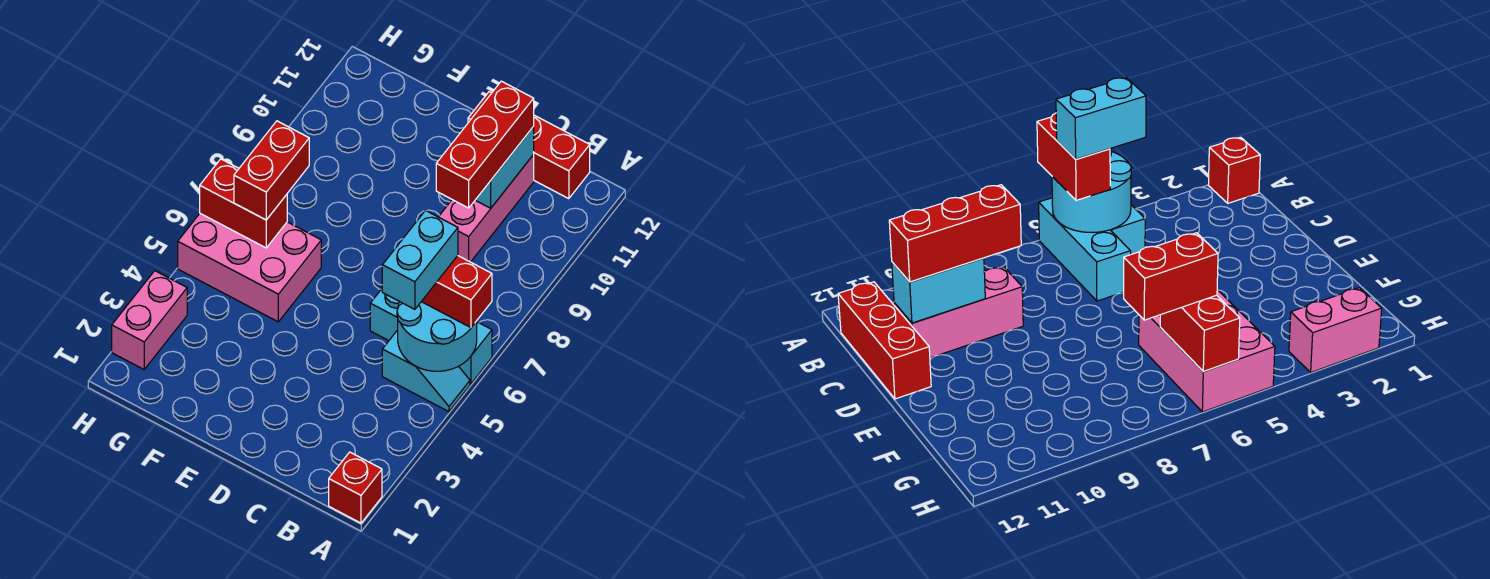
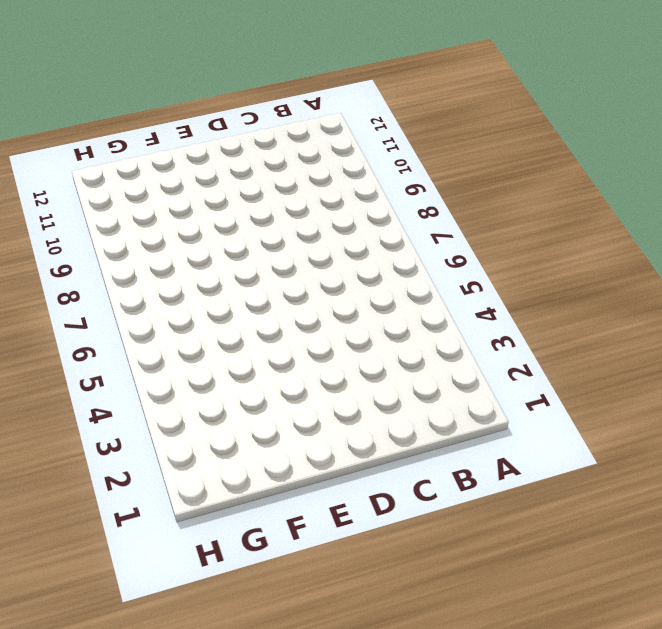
none -> red brick A1 level 1
none -> cyan slope A5:B5 level 1 top B
none -> cyan brick A6:C6 level 1

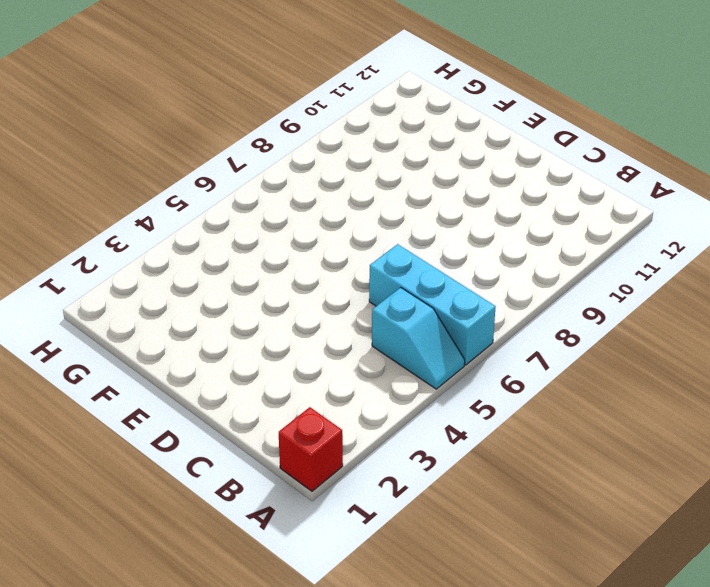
none -> red brick B12:D12 level 1
none -> pink brick C9:C11 level 1
none -> pink brick F5:H6 level 1

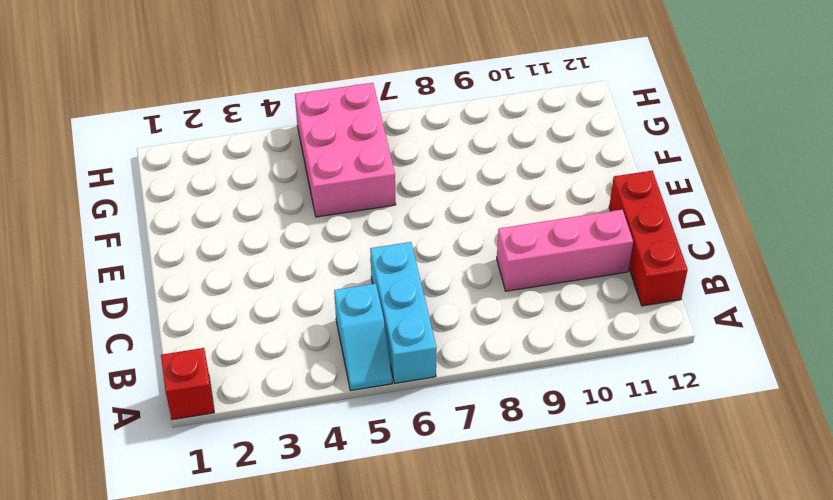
none -> pink brick H2:H3 level 1
none -> cyan round brick A5:B6 level 2
none -> cyan brick C10:C11 level 2

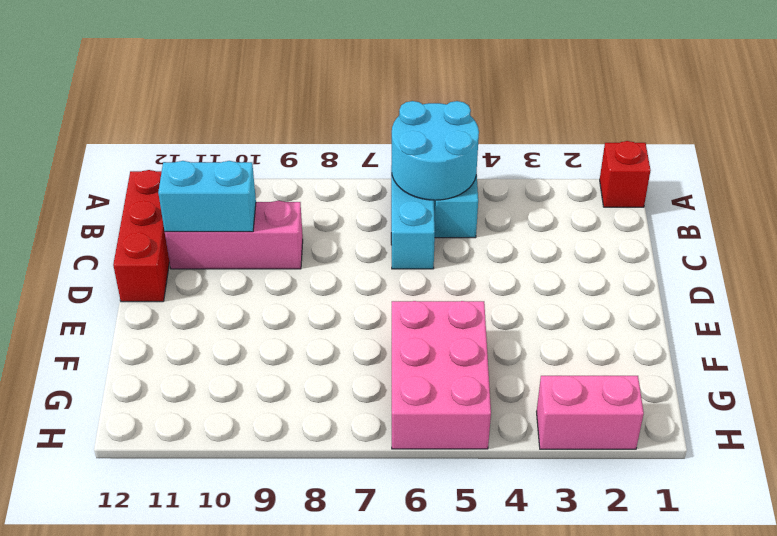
none -> red brick G6:H6 level 2
none -> red brick A6:B6 level 3
none -> red brick C9:C11 level 3

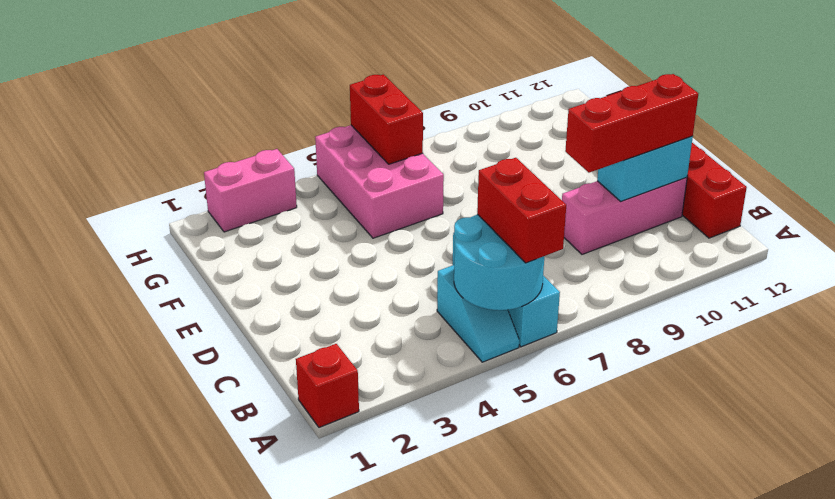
none -> red brick G6:G7 level 3
none -> cyan brick B5:B6 level 4

